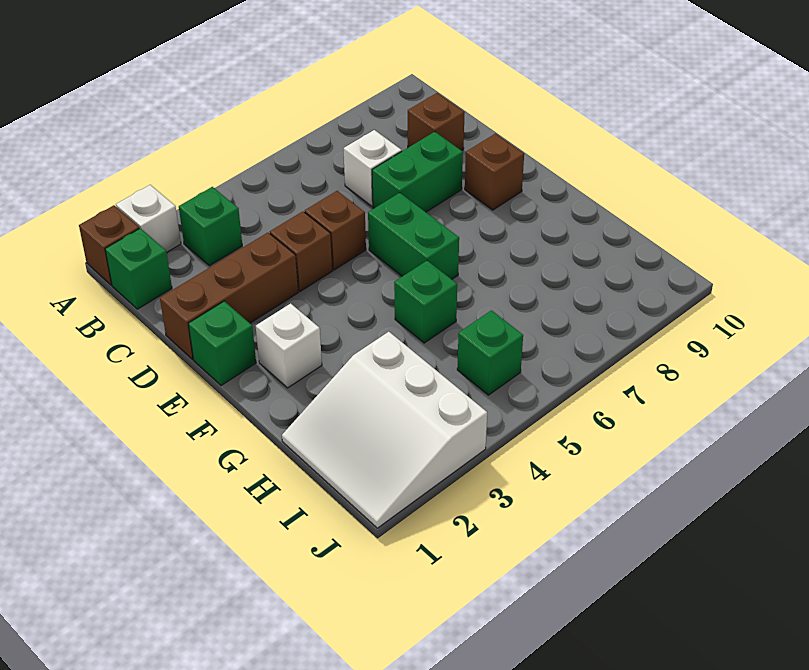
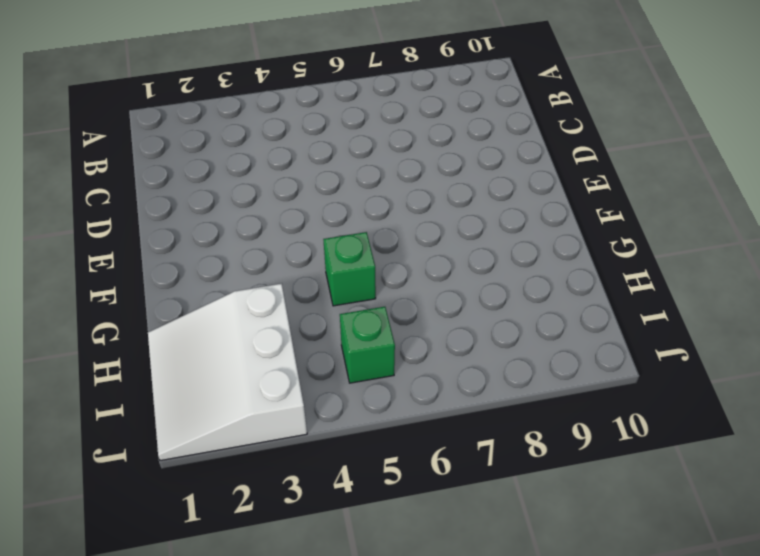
none -> brown brick A1 level 1
none -> white brick A2 level 1
none -> green brick B1 level 1

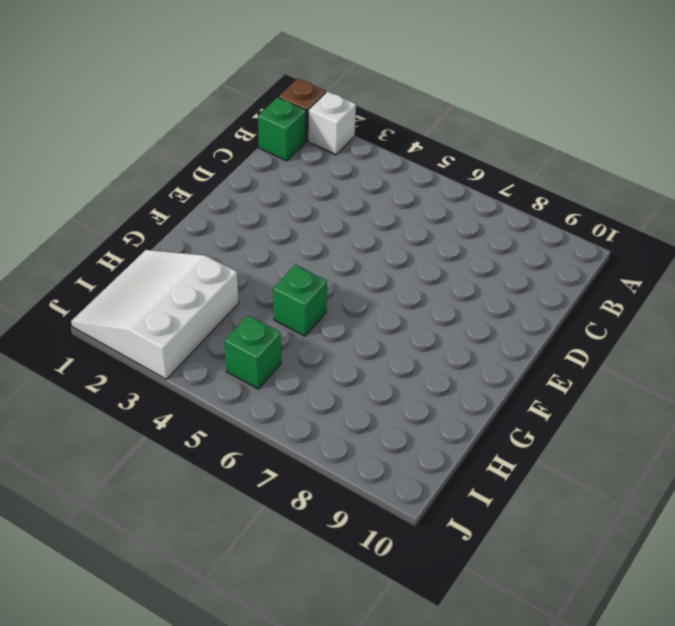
none -> green brick B3 level 1
none -> white brick C7 level 1
none -> brown brick C9 level 1

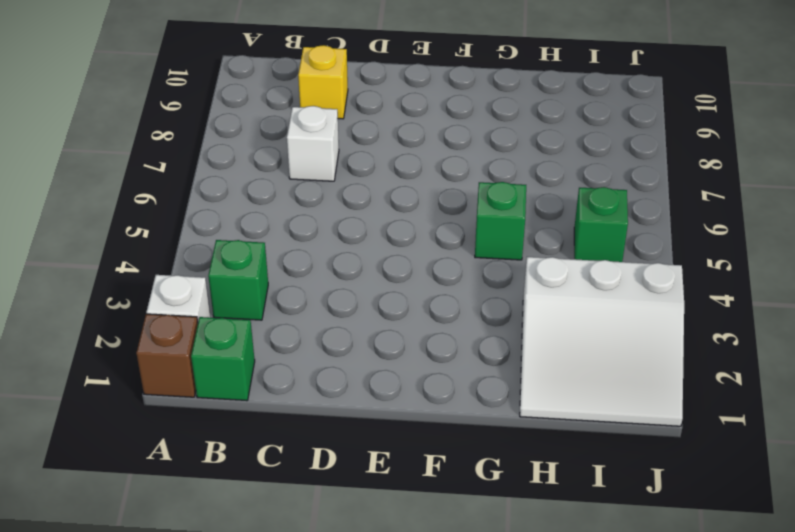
yellow brick C9 level 1 -> brown brick C9 level 1
none -> brown brick D1:D3 level 1
none -> brown brick D4 level 1
none -> brown brick D5 level 1

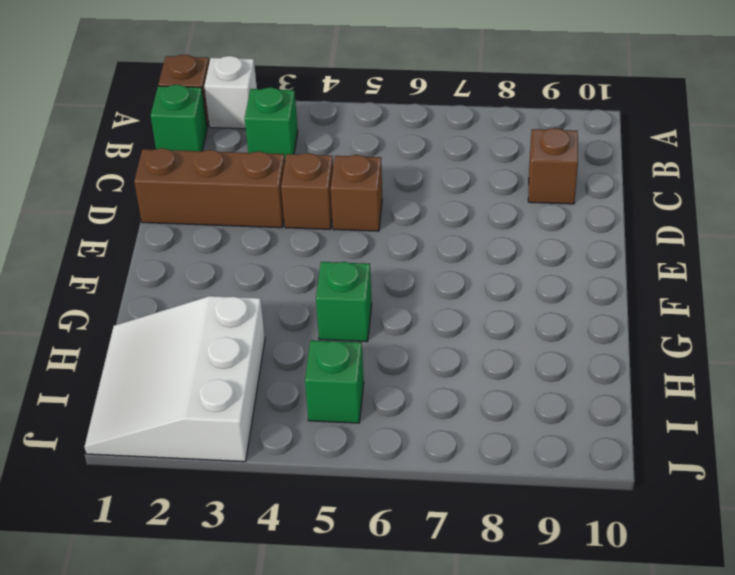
none -> white brick C7 level 1
none -> green brick D7:D8 level 1
none -> green brick E1 level 1

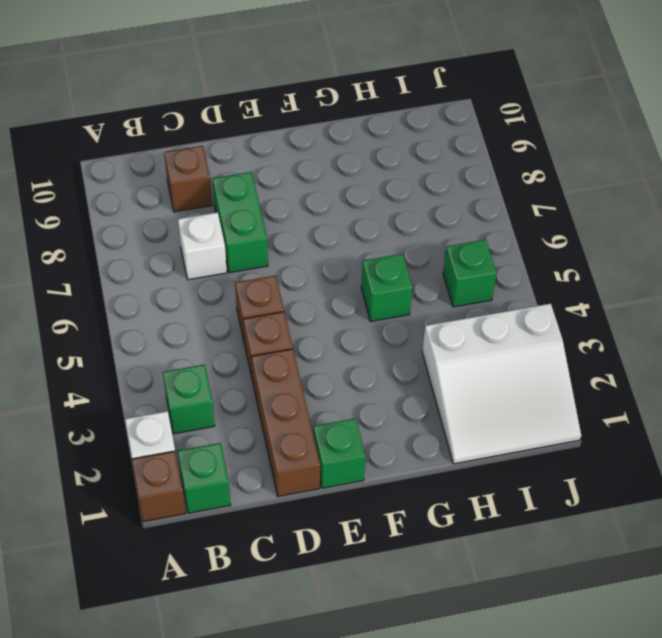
none -> green brick E6:F6 level 1
none -> brown brick E9 level 1
none -> white brick F2 level 1

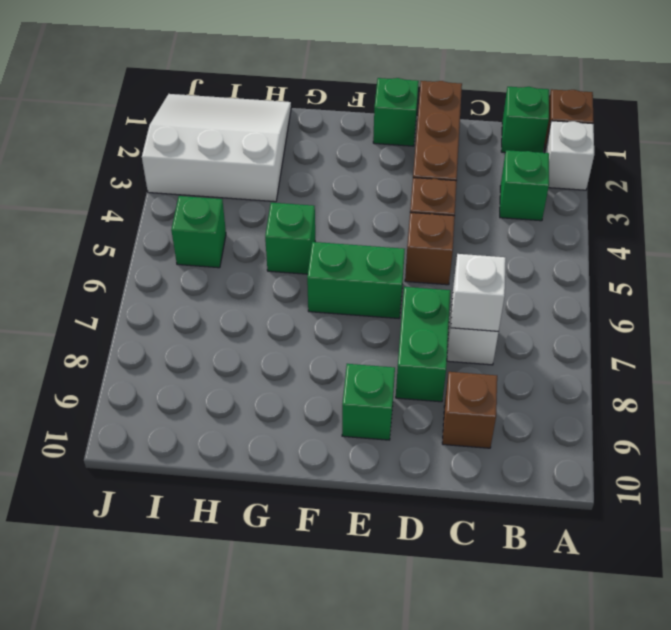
white brick C7 level 2 -> white brick F2 level 1
green brick E9 level 1 -> brown brick E9 level 1

